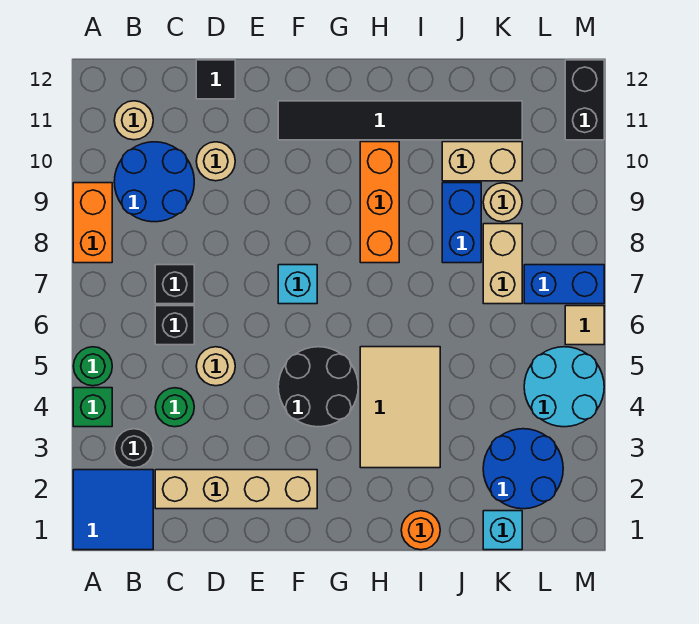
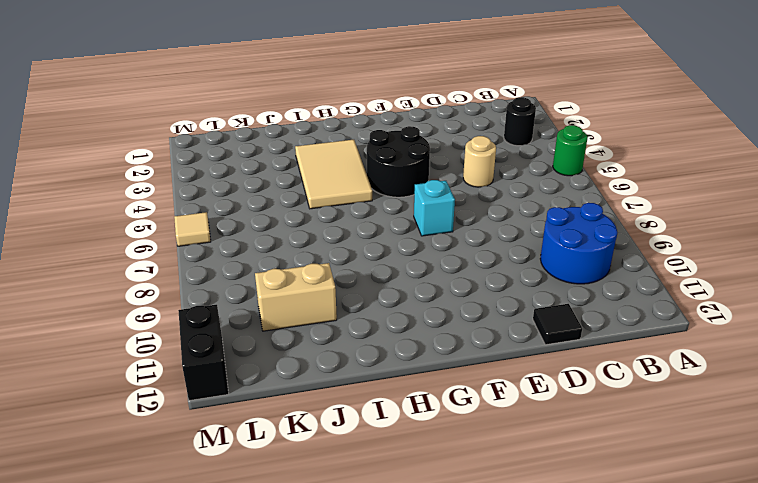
none -> blue tile A1:B2 level 1
none -> green brick A4 level 1
none -> orange brick A8:A9 level 1
none -> tan round brick B11 level 1

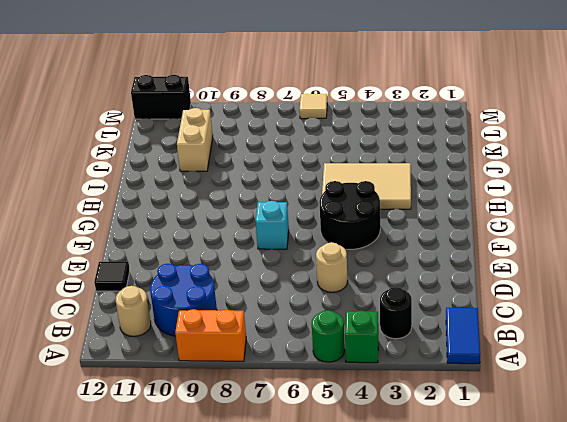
blue tile A1:B1 level 1 -> blue tile A1:B2 level 1
none -> tan brick C2:F2 level 1
none -> green round brick C4 level 1
none -> black brick C6 level 1
none -> black brick C7 level 1

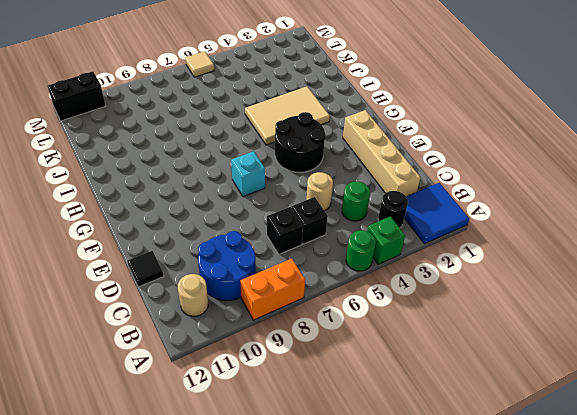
none -> tan round brick D10 level 1
none -> black tile F11:K11 level 1
none -> orange brick H8:H10 level 1
none -> orange round brick I1 level 1

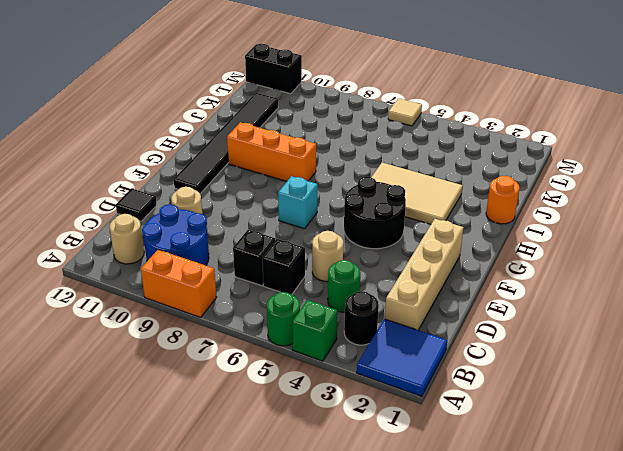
none -> blue brick J8:J9 level 1
none -> tan brick J10:K10 level 1
none -> cyan brick K1 level 1
none -> blue round brick K2:L3 level 1

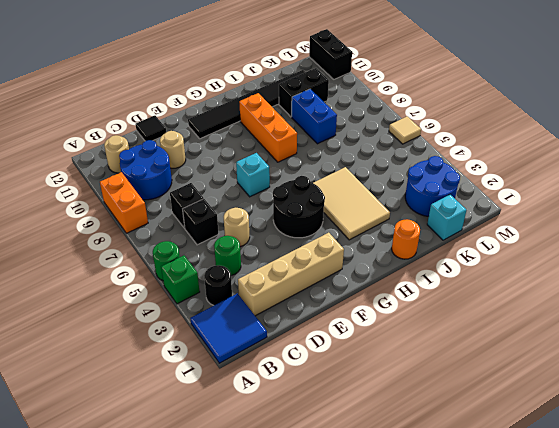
black brick J10:K10 level 1 -> tan brick J10:K10 level 1
none -> tan brick K7:K8 level 1
none -> tan round brick K9 level 1
none -> cyan round brick L4:M5 level 1
none -> blue brick L7:M7 level 1

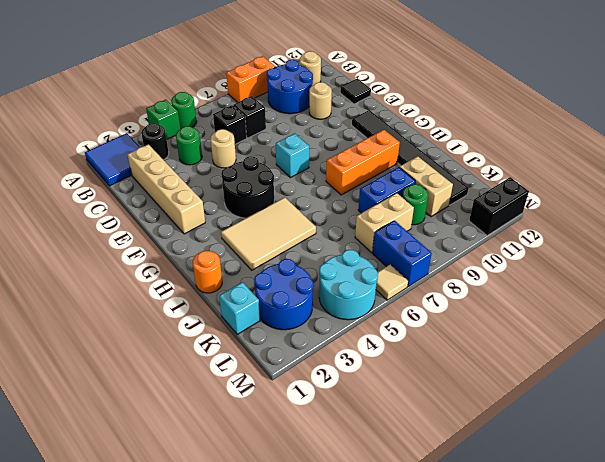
green round brick K9 level 1 -> tan round brick K9 level 1

